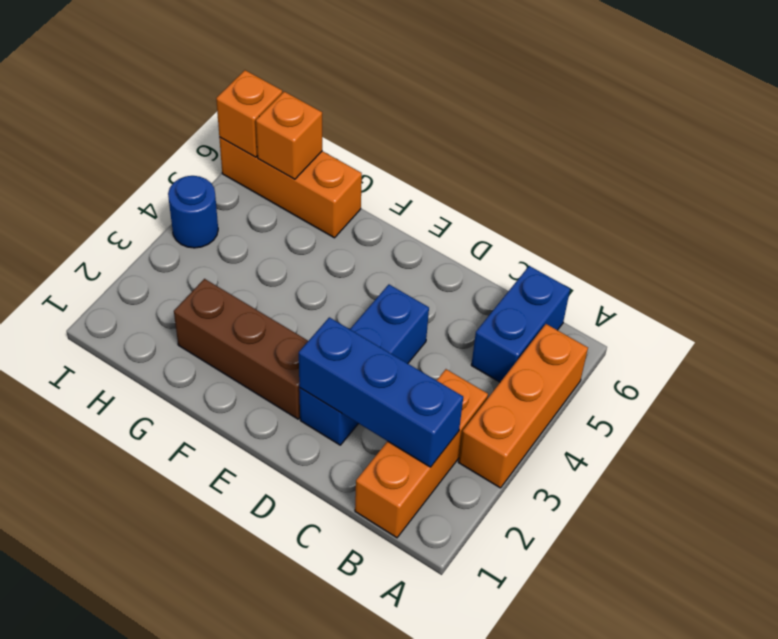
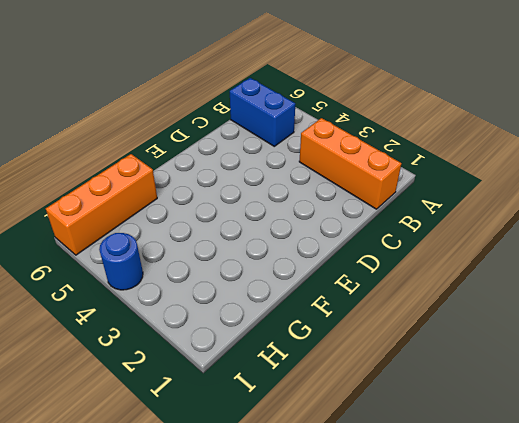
none -> orange brick A3:A5 level 1
none -> blue brick D2:D4 level 1

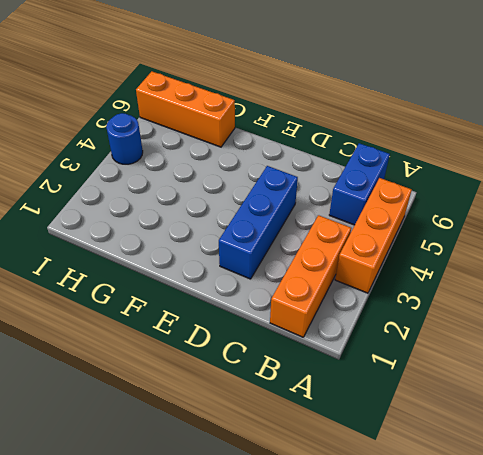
none -> brown brick E2:G2 level 1
none -> blue brick B2:D2 level 2

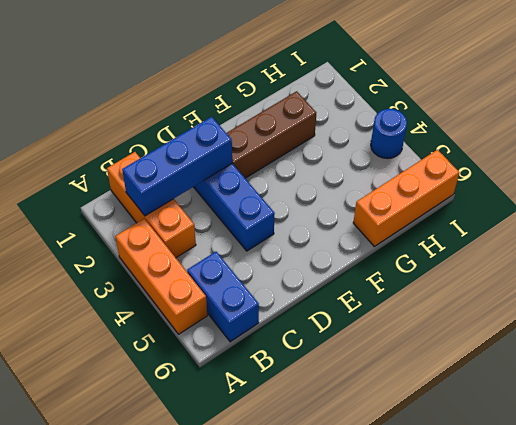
none -> orange brick H6 level 2
none -> orange brick I6 level 2

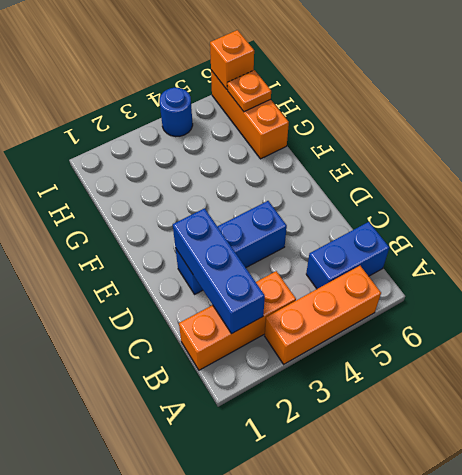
orange plate H6 level 2 -> orange brick H6 level 2
none -> brown brick E2:G2 level 1

